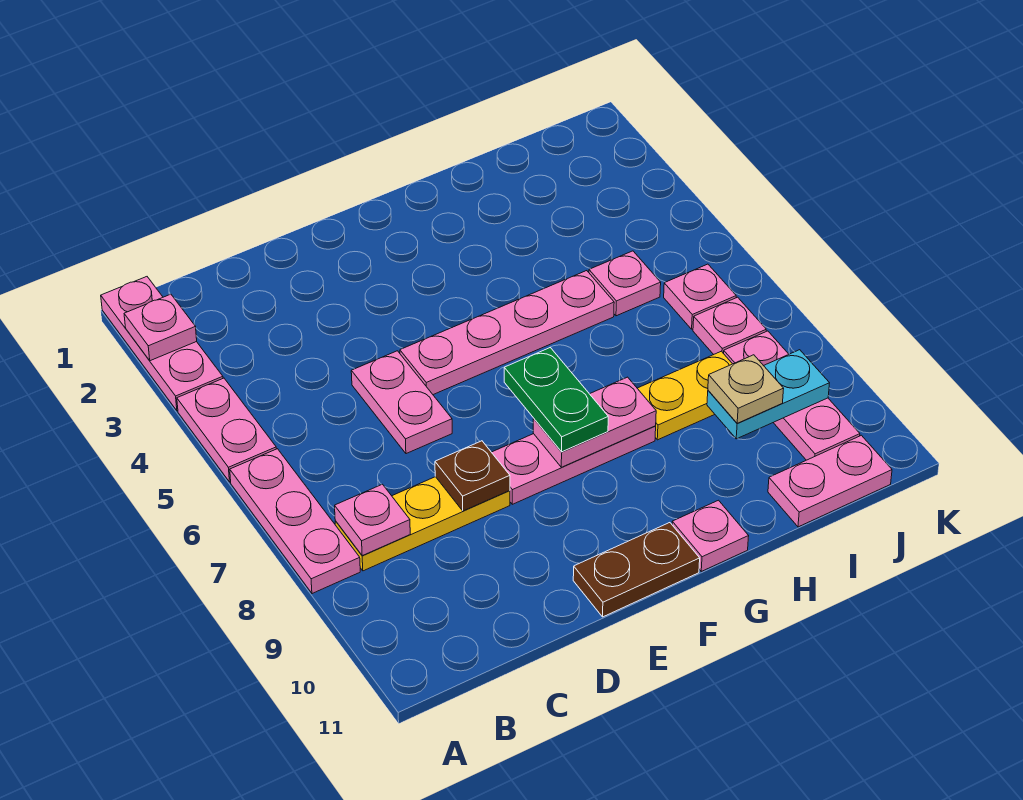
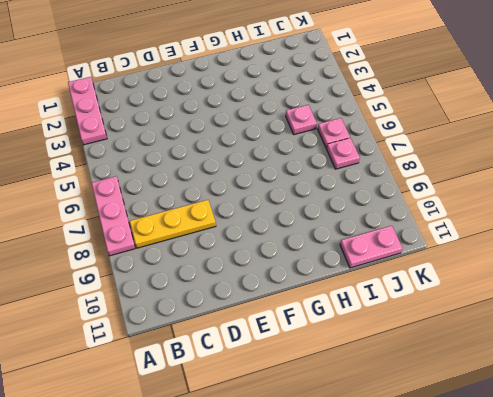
none -> pink plate A4:A5 level 1
none -> pink plate D5:D6 level 1
none -> pink plate E5:H5 level 1

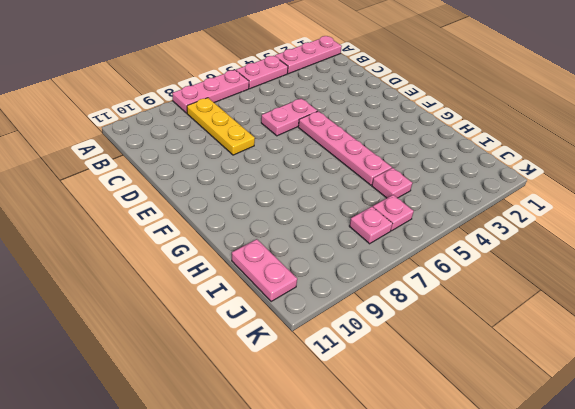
none -> pink plate E8:G8 level 1
none -> brown plate E11:F11 level 1
none -> pink plate G11 level 1

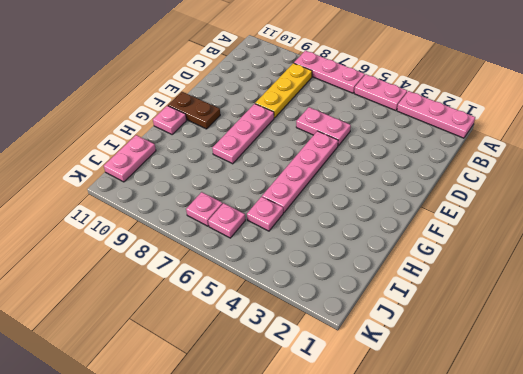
brown plate F10:F11 level 1 -> brown plate E11:F11 level 1
none -> yellow plate H8:I8 level 1
none -> pink plate J8:J10 level 1
none -> pink plate A2 level 2

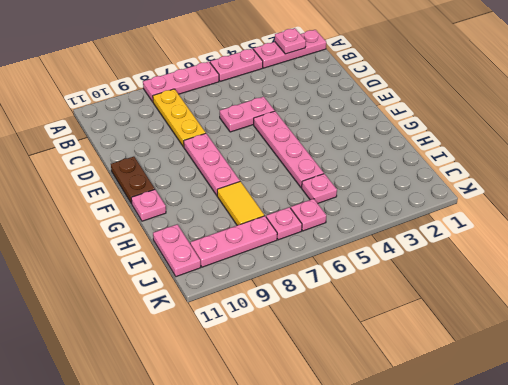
yellow tile H8:I8 level 1 -> yellow plate H8:I8 level 1
none -> pink plate B8 level 2
none -> brown plate D8 level 2
none -> pink plate F8:G8 level 2

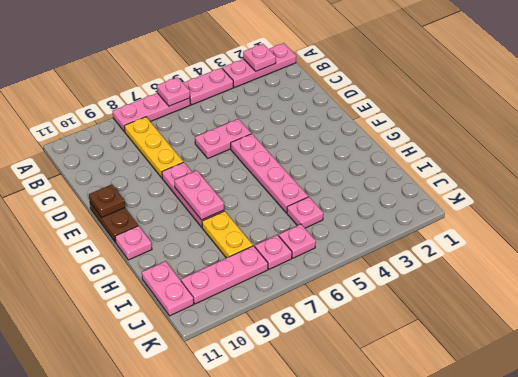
pink plate A6 level 2 -> pink plate B8 level 2
brown plate E11 level 2 -> brown plate D8 level 2
none -> cyan plate I9:J9 level 2
none -> green plate F7:F8 level 3
none -> tan plate I9 level 3

